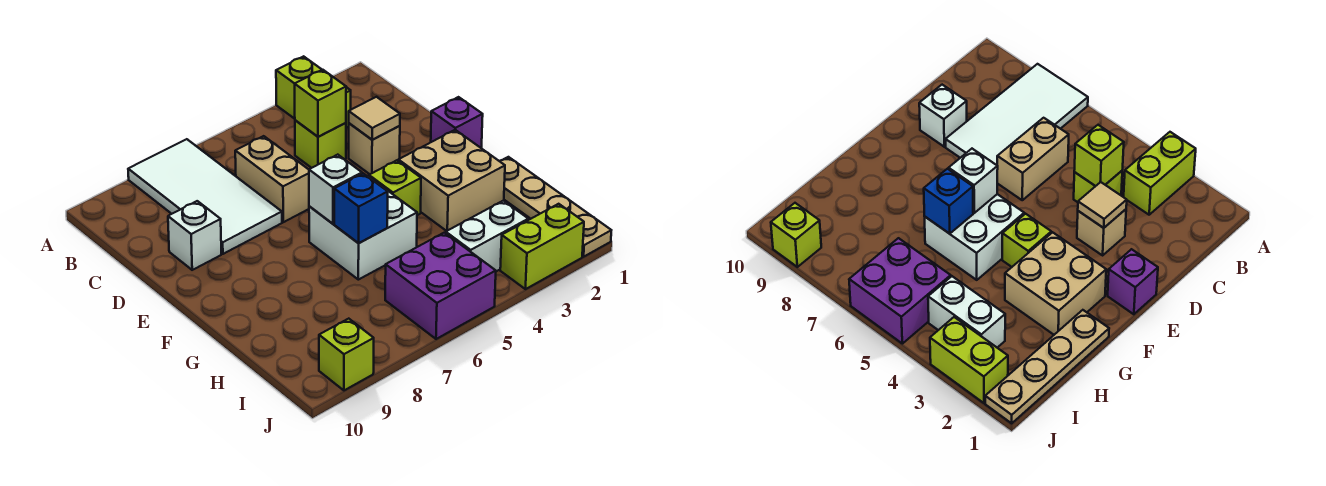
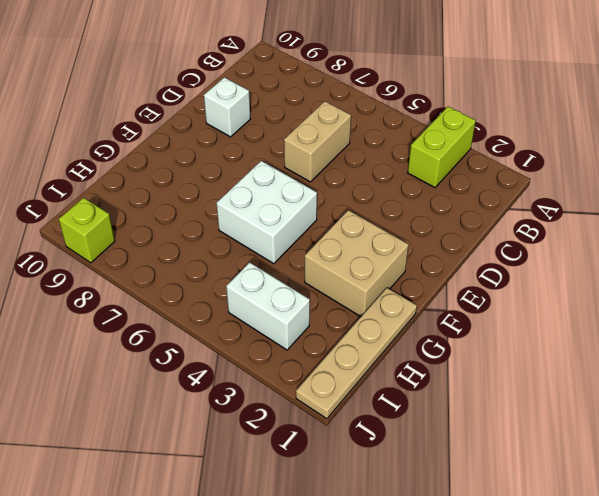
none -> white tile A7:D8 level 1
none -> lime brick C4 level 1
none -> tan brick D3 level 1

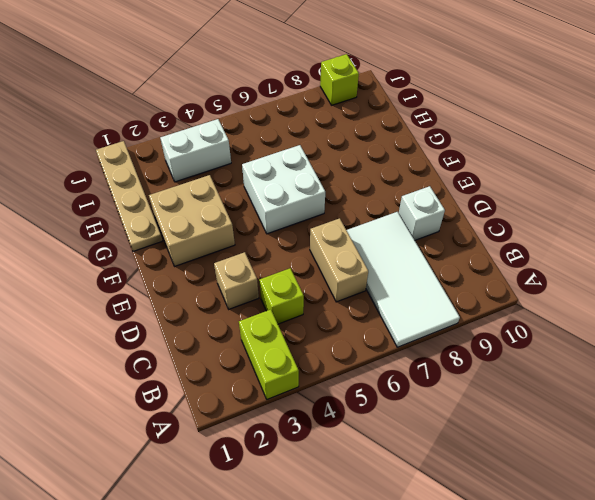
none -> purple brick E1 level 1
none -> lime brick F4 level 1
none -> purple brick I5:J6 level 1

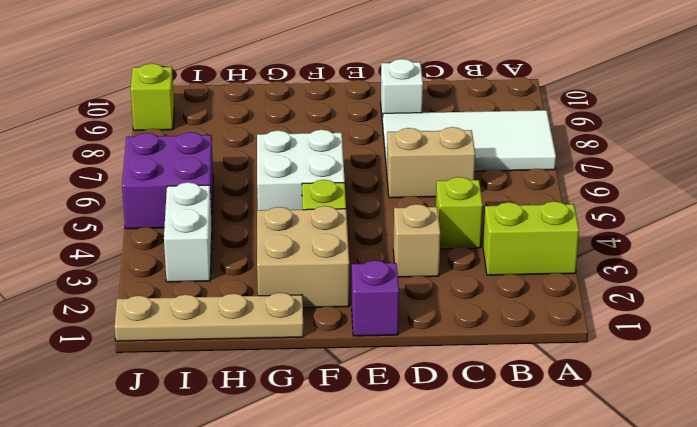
none -> lime brick J2:J3 level 1
none -> lime brick C4 level 2
none -> tan tile D3 level 2

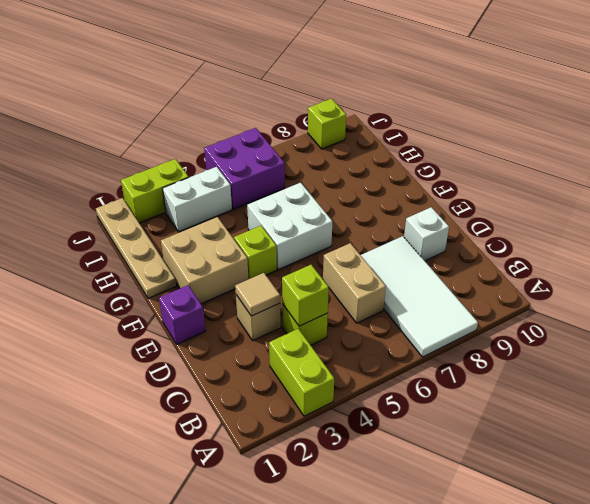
none -> white brick F6 level 2
none -> blue brick G6 level 2

